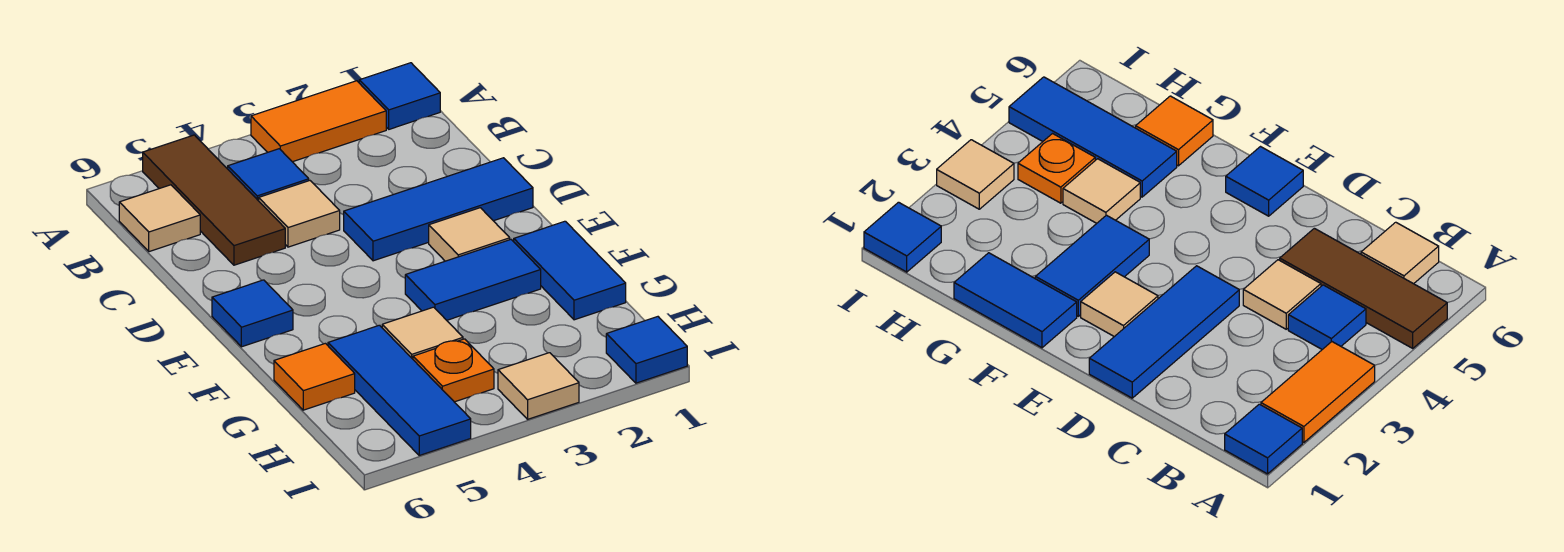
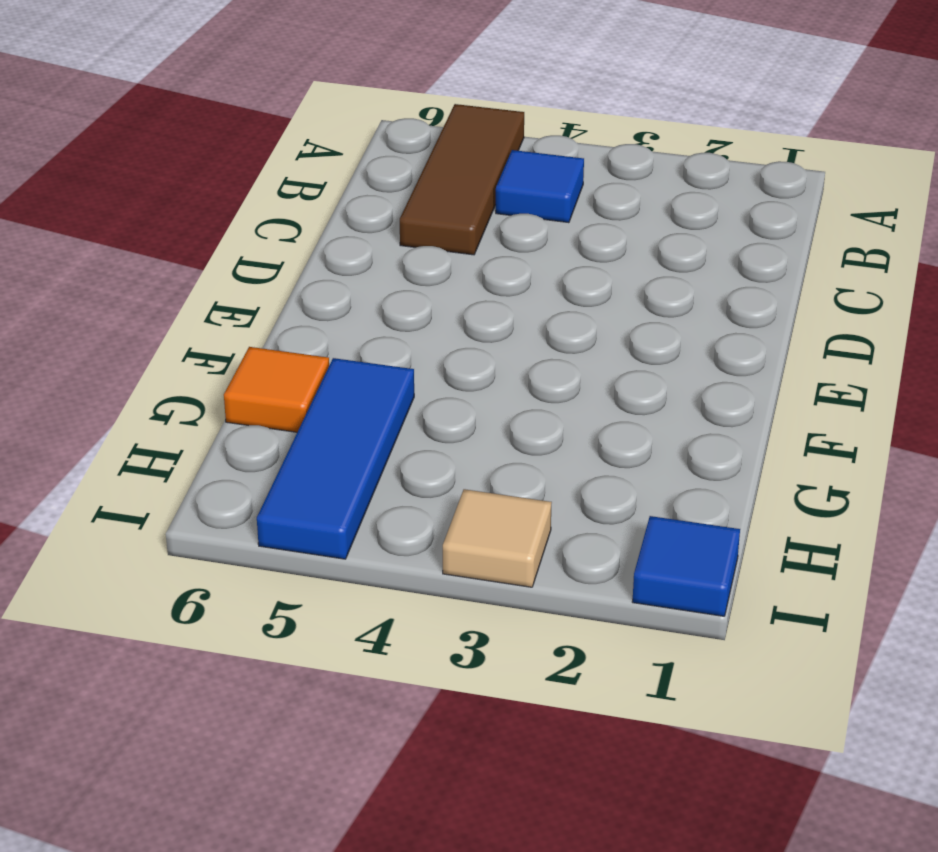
none -> blue tile A1 level 1
none -> orange tile A2:A3 level 1
none -> tan tile B6 level 1

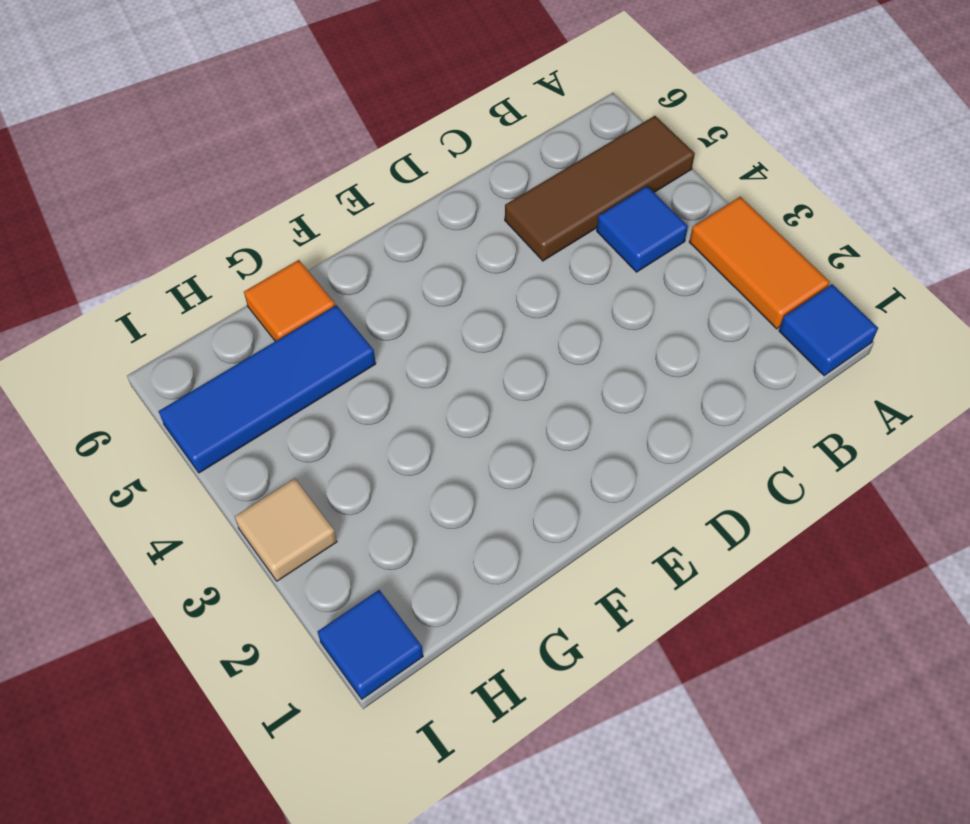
none -> tan tile B6 level 1
none -> tan tile C4 level 1
none -> blue tile D1:D3 level 1

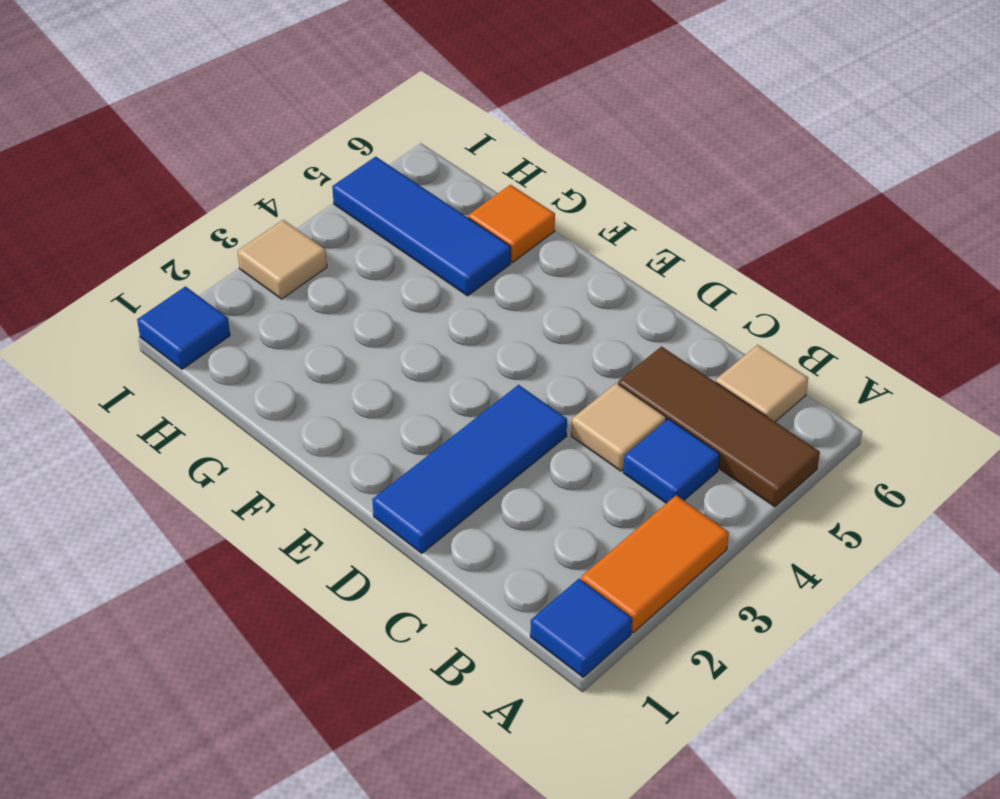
none -> tan tile E2 level 1
none -> blue tile E6 level 1
none -> blue tile F1:G1 level 1

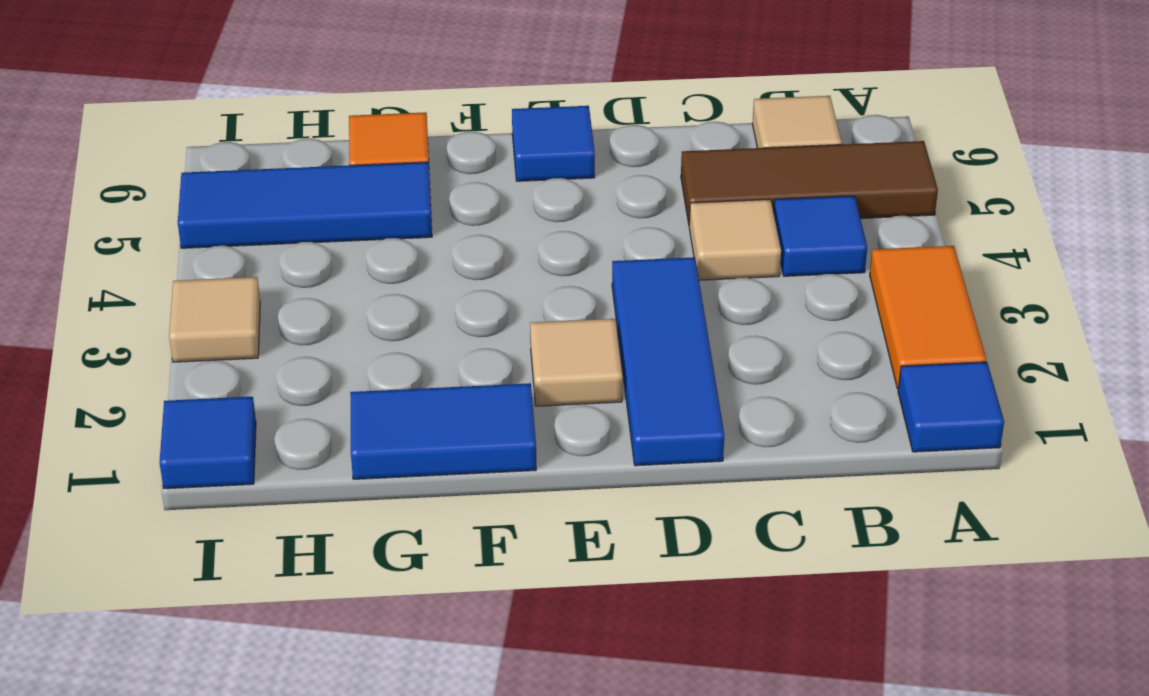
none -> blue tile F2:F3 level 1
none -> tan tile G4 level 1
none -> orange plate H4 level 1

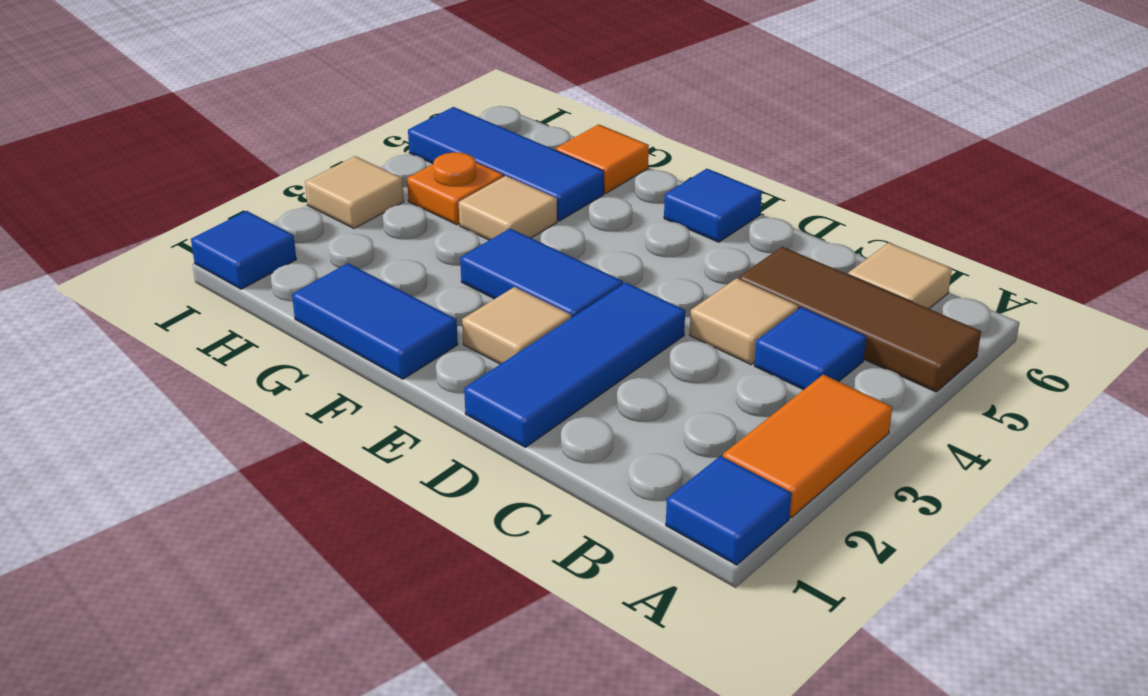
blue tile E3:F3 level 1 -> blue tile F2:F3 level 1

